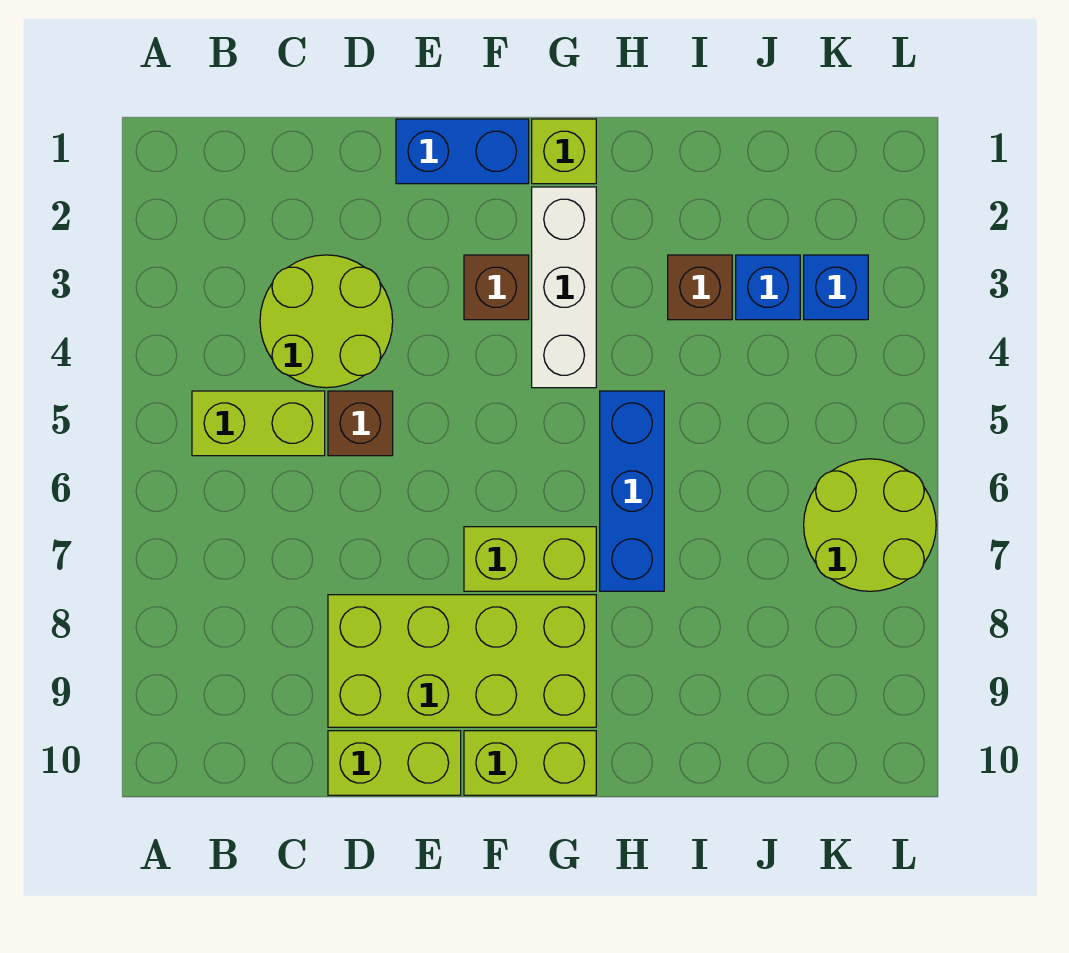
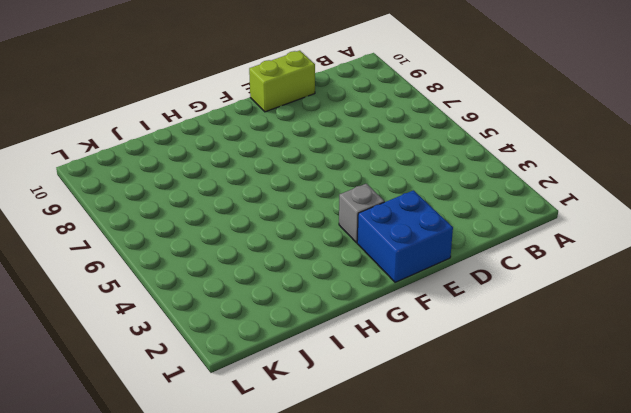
blue brick E1:F2 level 1 -> blue brick E1:F1 level 1
grey brick F3 level 1 -> brown brick F3 level 1
none -> lime brick B5:C5 level 1
none -> lime round brick C3:D4 level 1
none -> brown brick D5 level 1

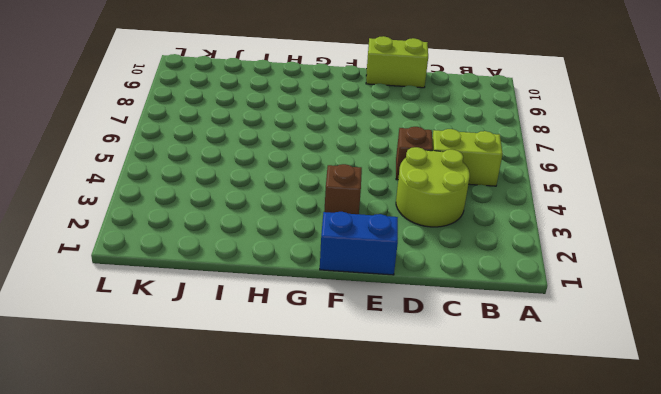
none -> lime brick D8:G9 level 1
none -> lime brick F7:G7 level 1
none -> lime brick F10:G10 level 1

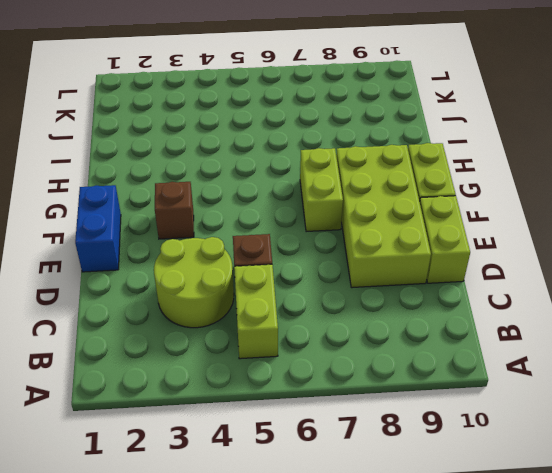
none -> lime brick G1 level 1
none -> white brick G2:G4 level 1
none -> blue brick H5:H7 level 1

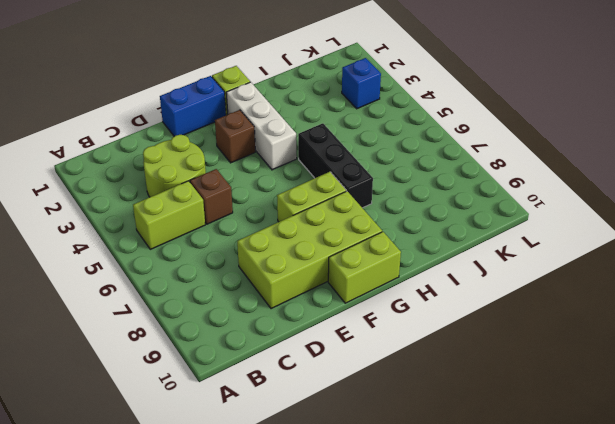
black brick H5:H7 level 1 -> blue brick H5:H7 level 1
none -> lime brick D10:E10 level 1
none -> brown brick I3 level 1
none -> blue brick J3 level 1

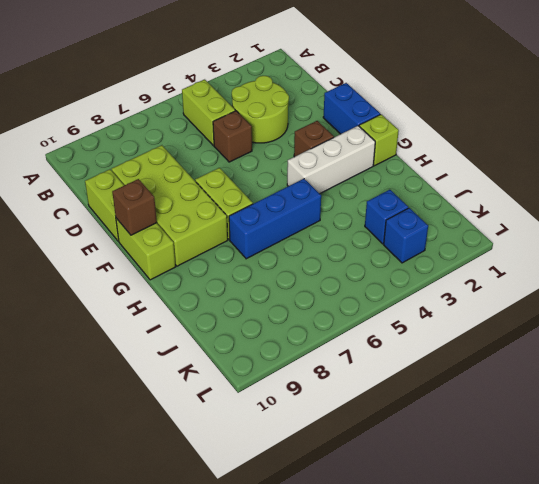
brown brick F10 level 2 -> brown brick I3 level 1
none -> lime round brick K6:L7 level 1

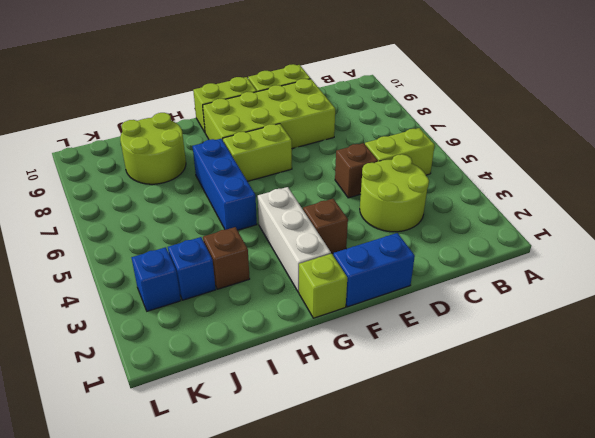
lime round brick I8:J9 level 1 -> lime round brick K6:L7 level 1

